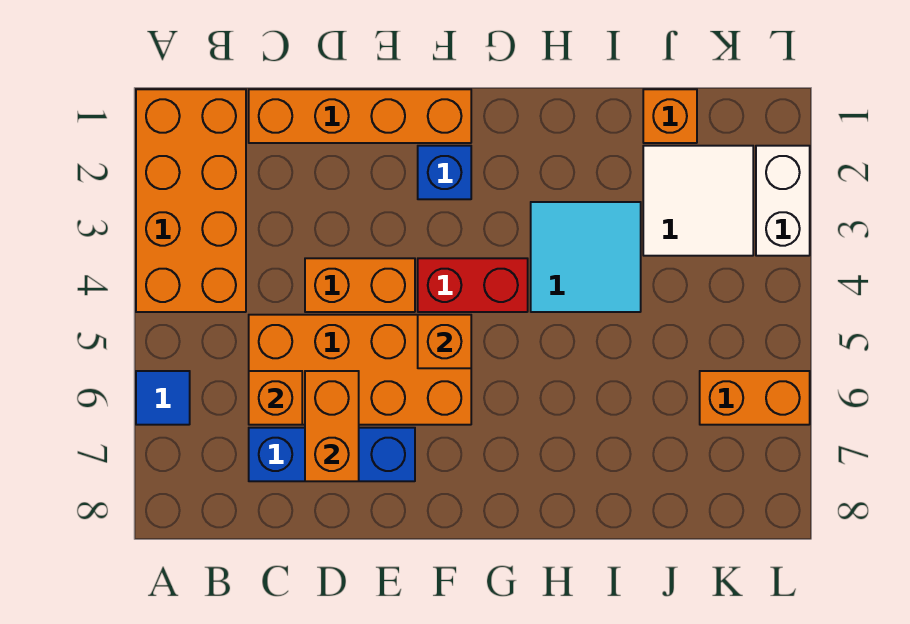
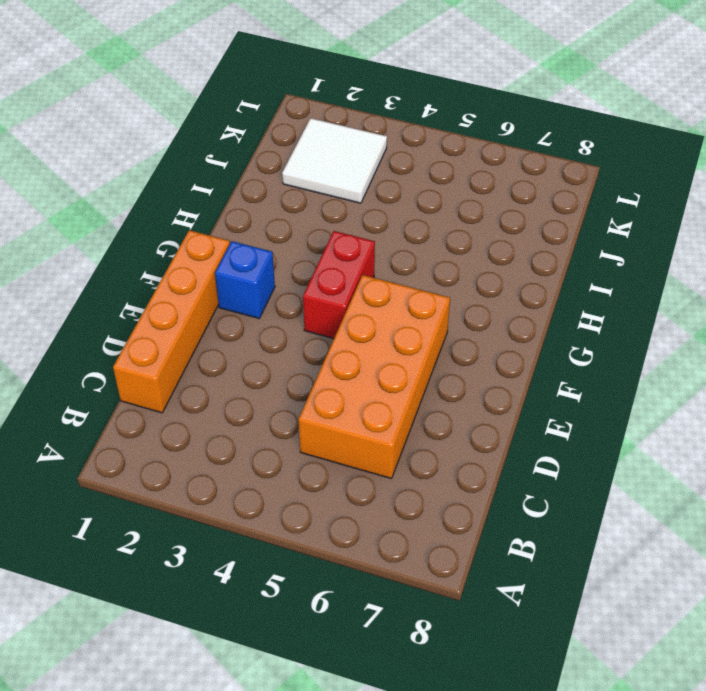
none -> orange brick A1:B4 level 1
none -> blue tile A6 level 1
none -> blue brick C7:E7 level 1

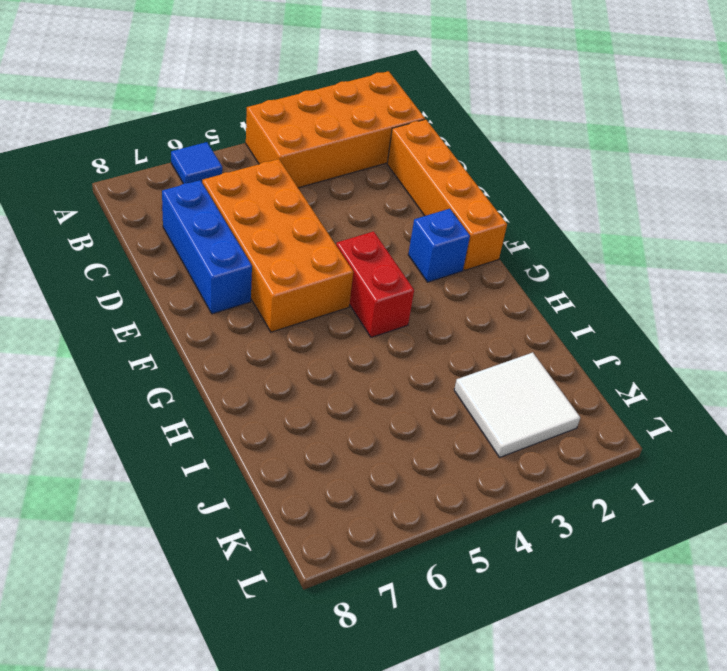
none -> orange brick D4:E4 level 1
none -> cyan tile H3:I4 level 1
none -> orange brick J1 level 1

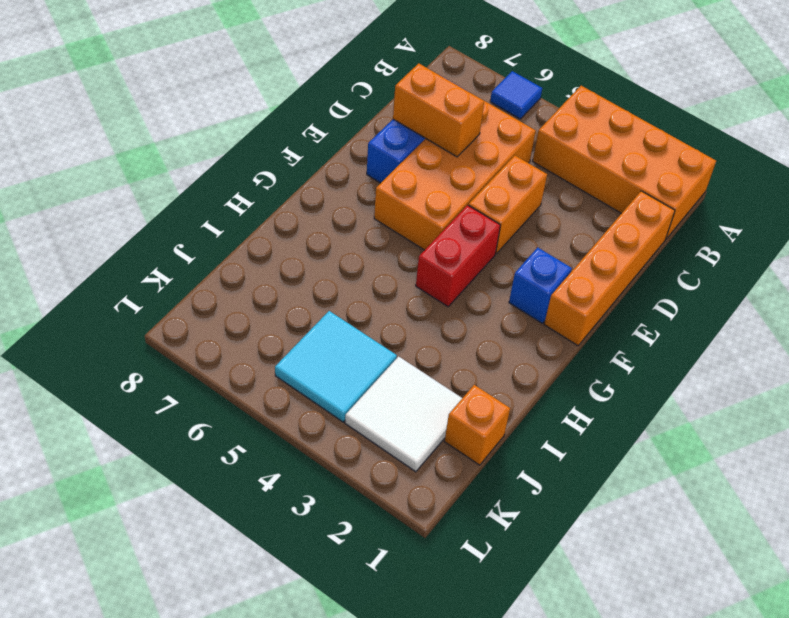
cyan tile J4:K5 level 1 -> cyan tile H3:I4 level 1
none -> orange brick K6:L6 level 1
none -> white brick L2:L3 level 1
none -> orange brick C6 level 2

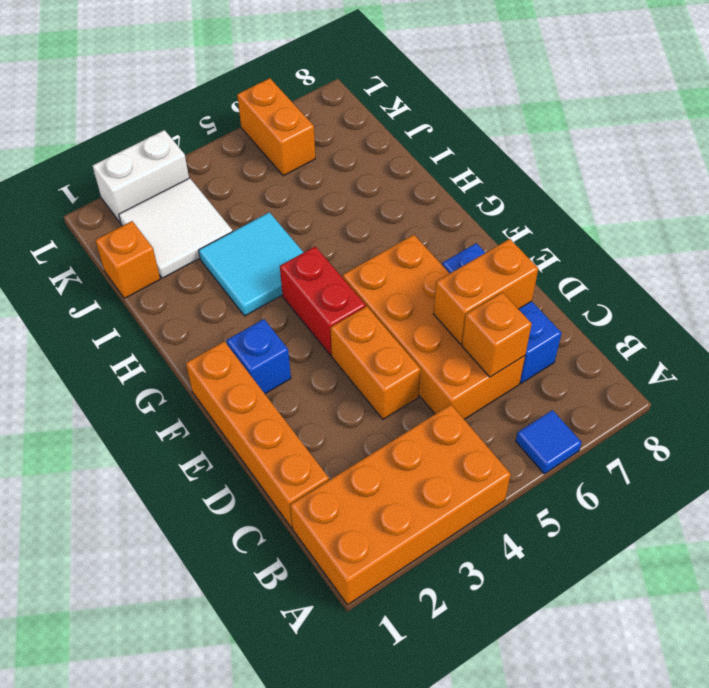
none -> orange brick F5 level 2

